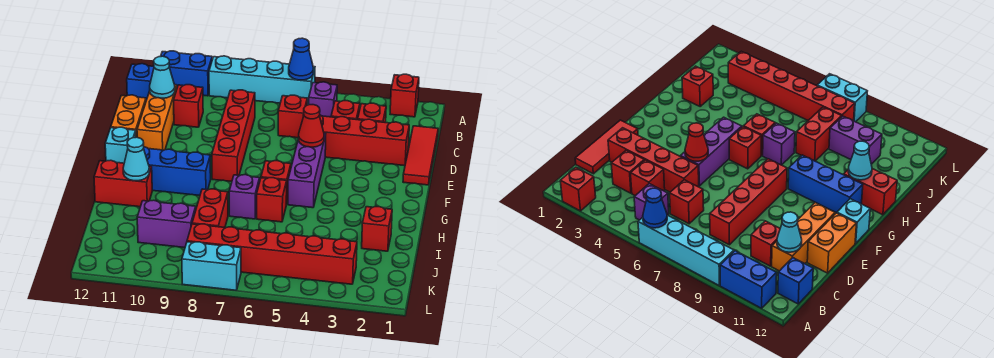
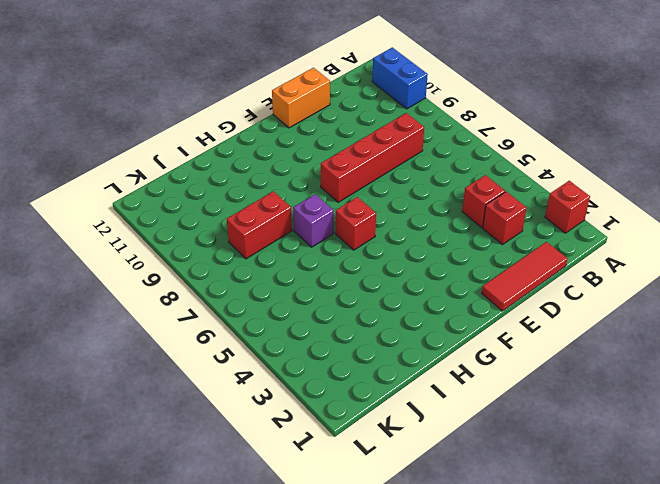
none -> cyan brick A6:A9 level 1
none -> purple brick B5 level 1
none -> blue brick B12 level 1
none -> red brick C6 level 1

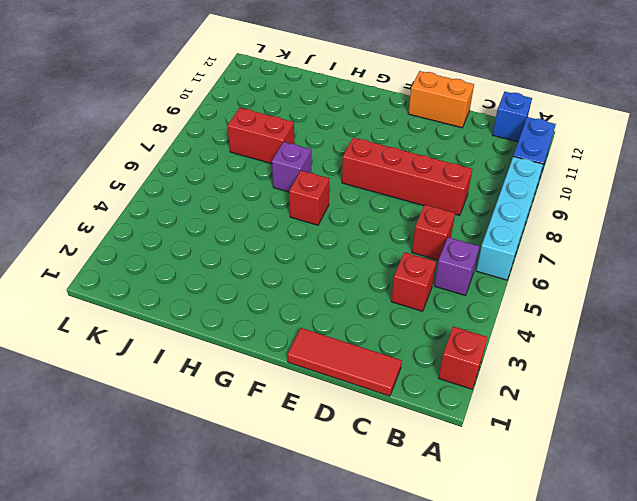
none -> red brick C3 level 1
none -> red brick C10 level 1
none -> orange brick C11:E11 level 1
none -> red brick D2:D5 level 1

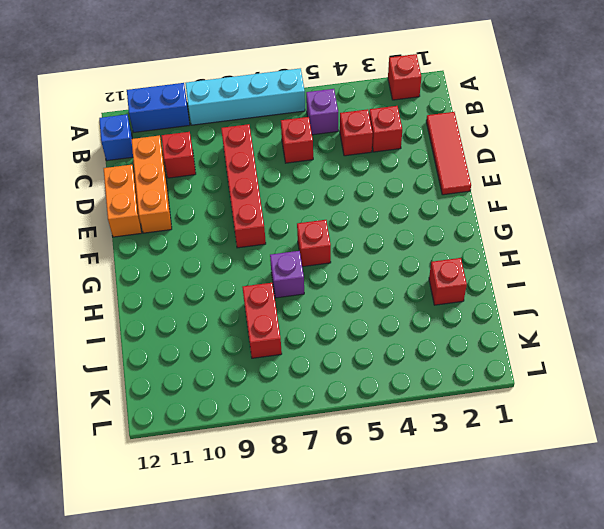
none -> red brick D2:D5 level 1
none -> purple brick E5:G5 level 1
none -> cyan brick F12 level 1
none -> blue brick G9:G11 level 1

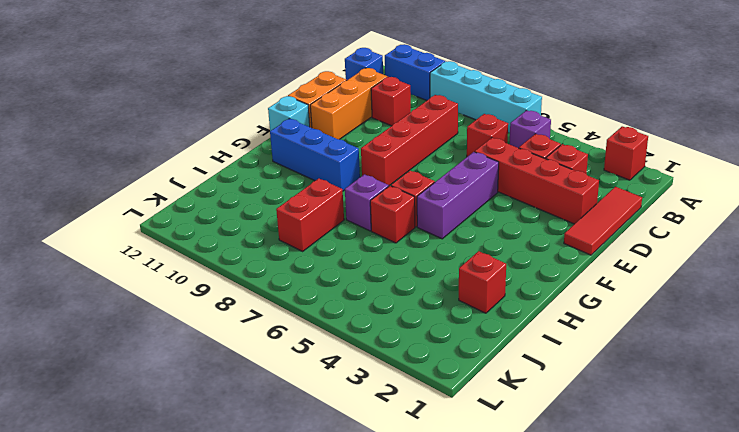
none -> red brick H11:H12 level 1
none -> purple brick J9:J10 level 1
none -> red brick K3:K8 level 1
none -> cyan brick L7:L8 level 1

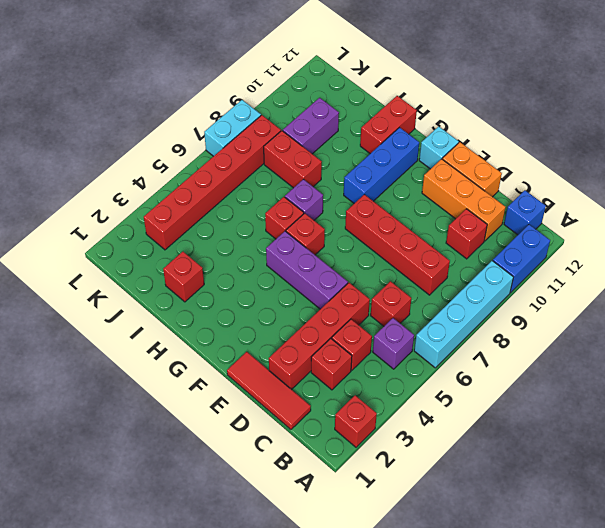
none -> blue cone A6 level 2
none -> cyan cone C11 level 2
none -> red cone E5 level 2
none -> cyan cone H11 level 2

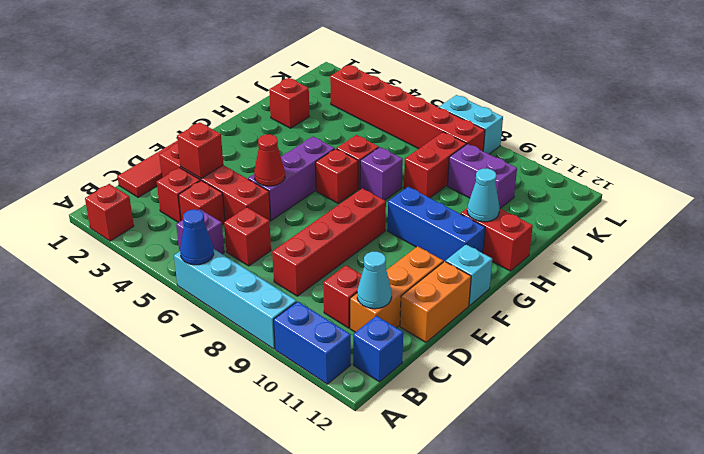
red brick D3 level 2 -> none

